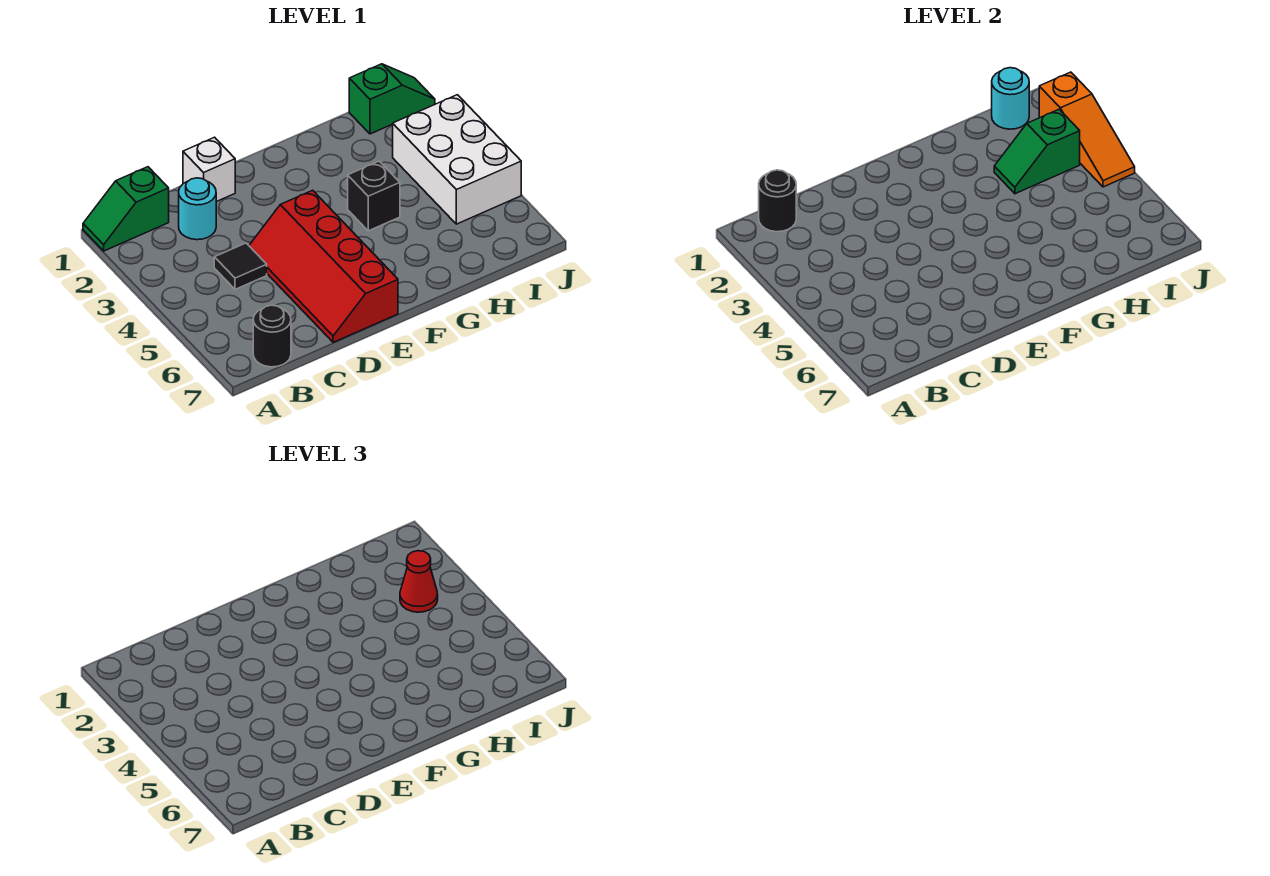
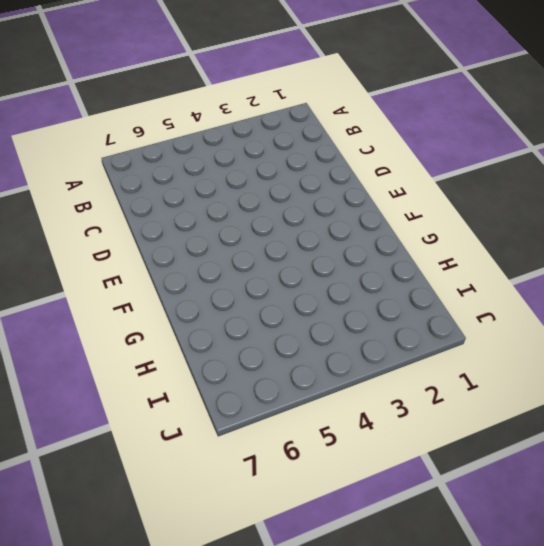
none -> green slope A1:B1 level 1 top B
none -> black round brick B7 level 1
none -> cyan round brick C2 level 1

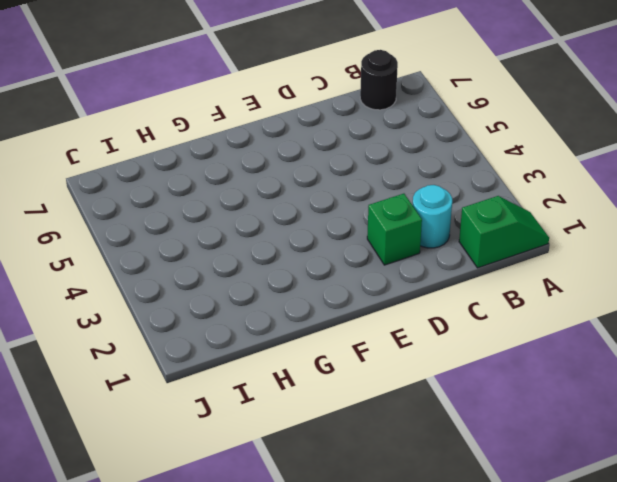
green brick D2 level 1 -> none
none -> black tile C4 level 1
none -> white brick D1 level 1
none -> red slope D4:E7 level 1 top E

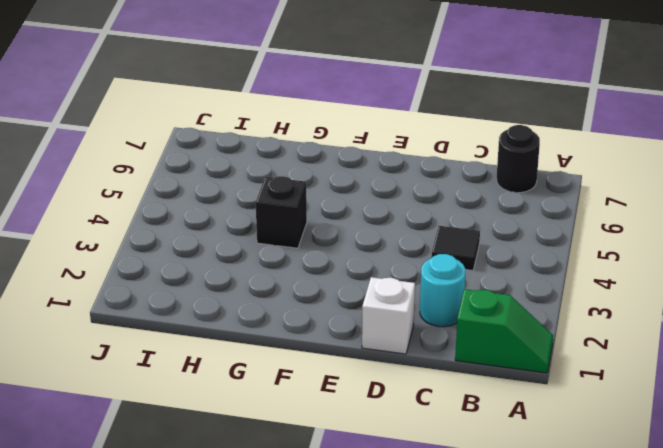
none -> red slope D4:E7 level 1 top E
none -> green slope I1:J1 level 1 top I
none -> white brick I3:J5 level 1

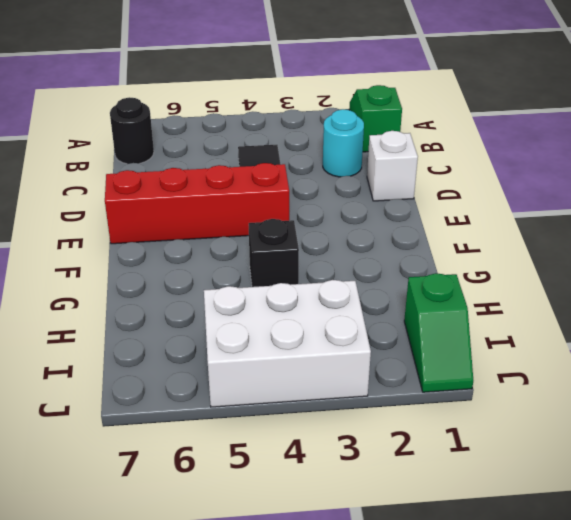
none -> black round brick B1 level 2
none -> green slope H3:I3 level 2 top I
none -> cyan round brick I1 level 2

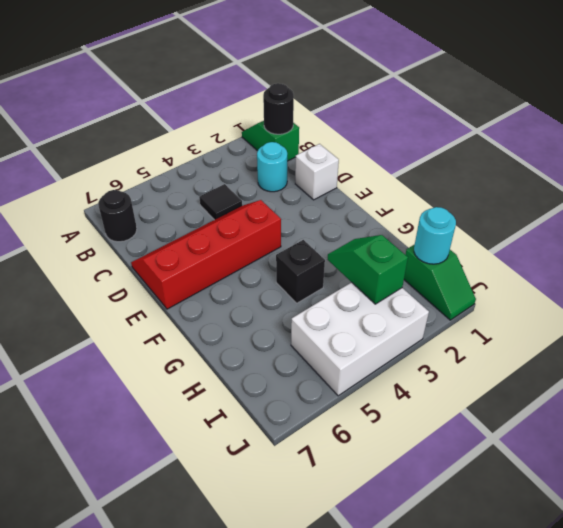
none -> orange slope J2:J4 level 2 top 2
none -> red cone I3 level 3

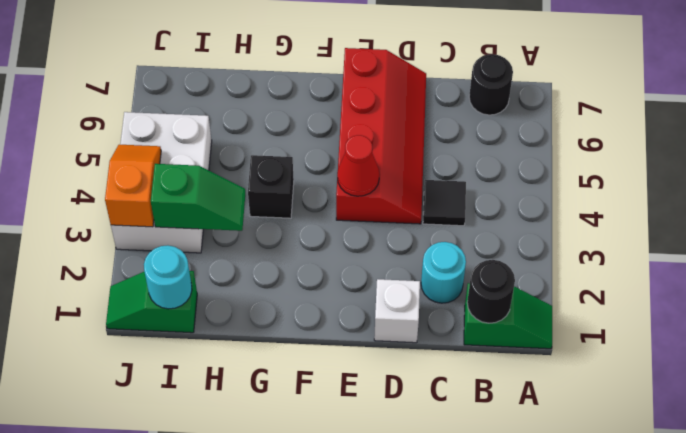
red cone E4 level 2 -> red cone I3 level 3
orange slope J3:J4 level 2 top 3 -> orange slope J2:J4 level 2 top 2

